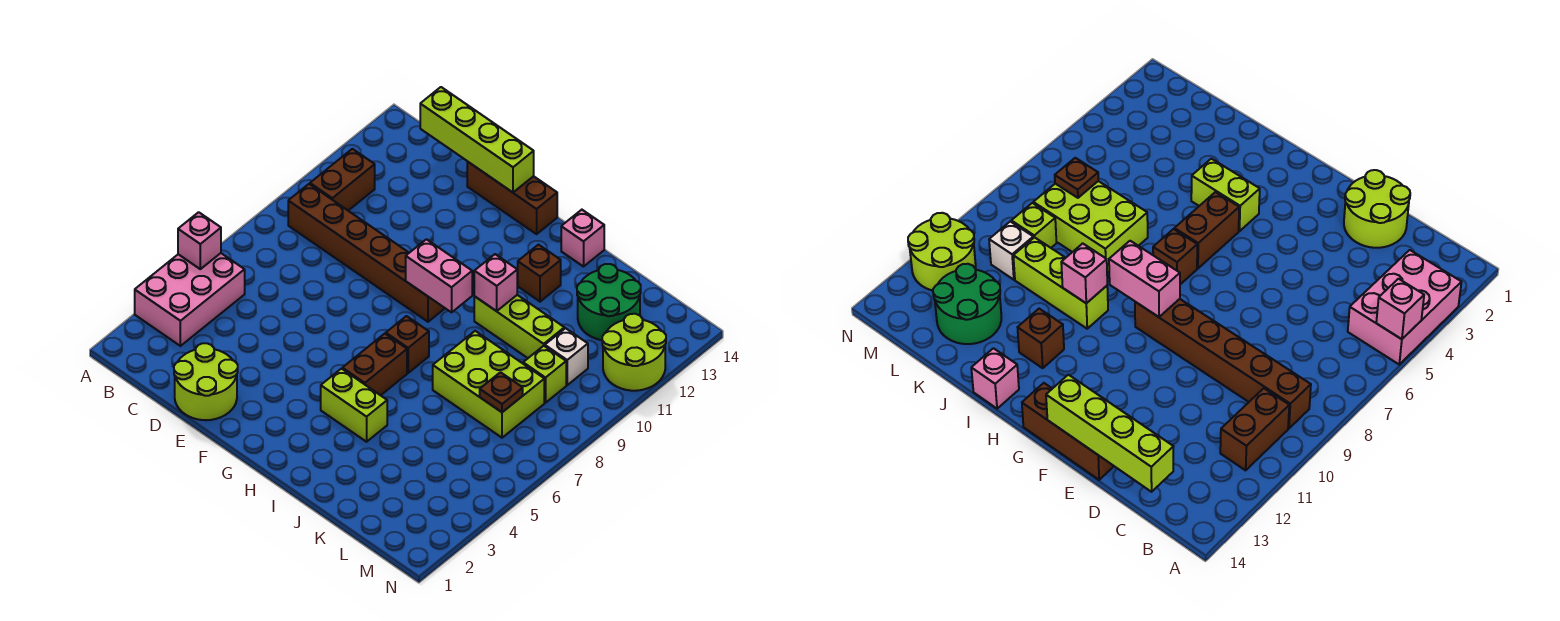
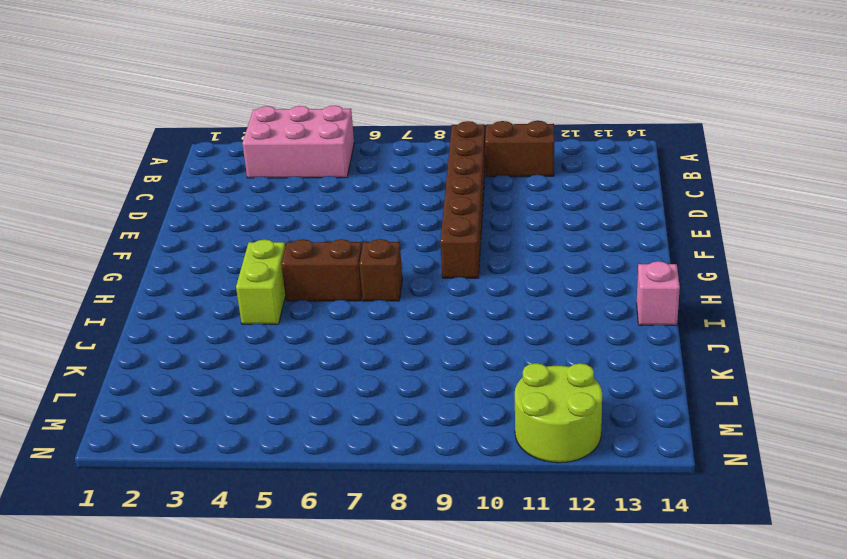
none -> lime round brick D1:E2 level 1
none -> brown brick E14:G14 level 1
none -> lime brick I10:K10 level 1

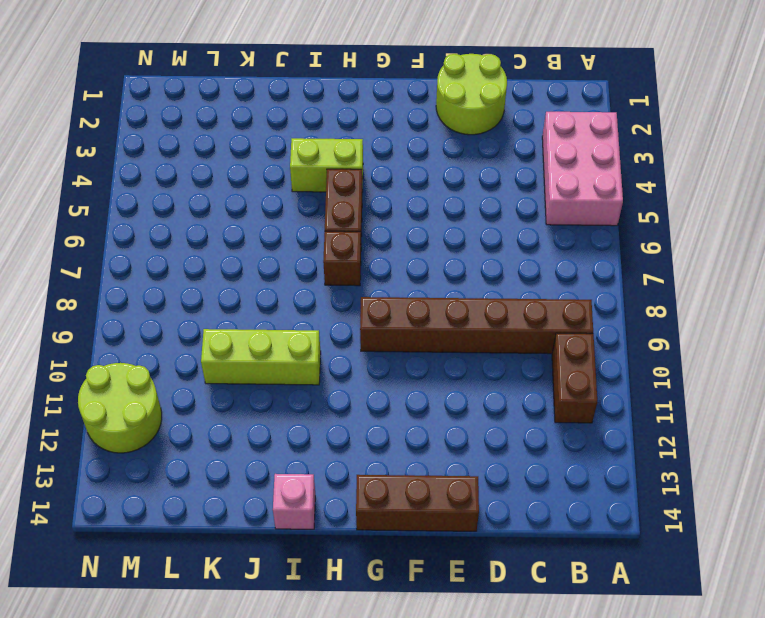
none -> brown brick I12 level 1
none -> lime brick J7:L8 level 1
none -> green round brick K12:L13 level 1

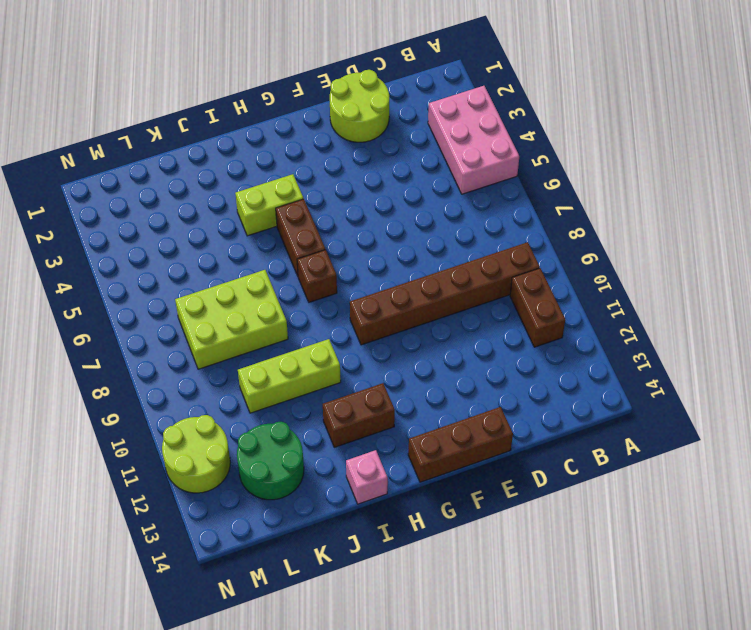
brown brick H12:I12 level 1 -> brown brick I12 level 1
none -> lime brick L9 level 1
none -> white brick L10 level 1
none -> pink brick A5 level 2

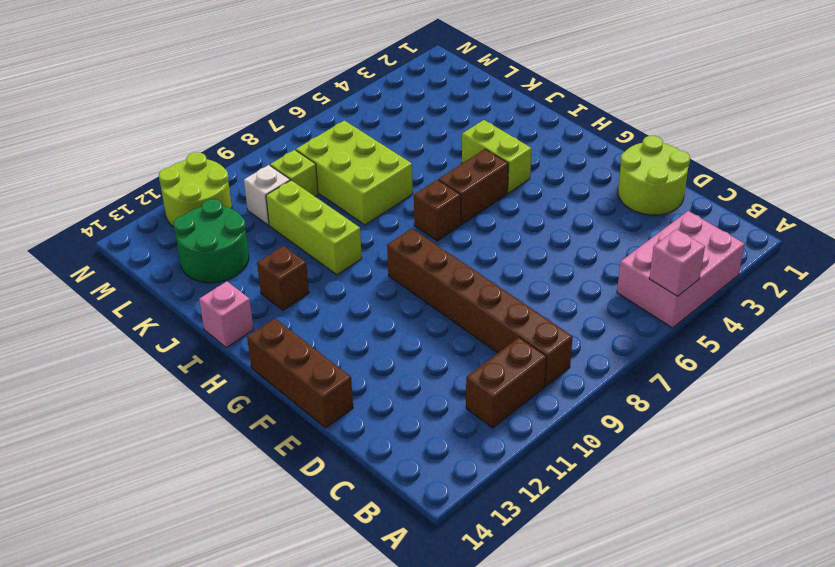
none -> lime brick C14:F14 level 2
none -> pink brick G9:H9 level 2
none -> pink brick I10 level 2

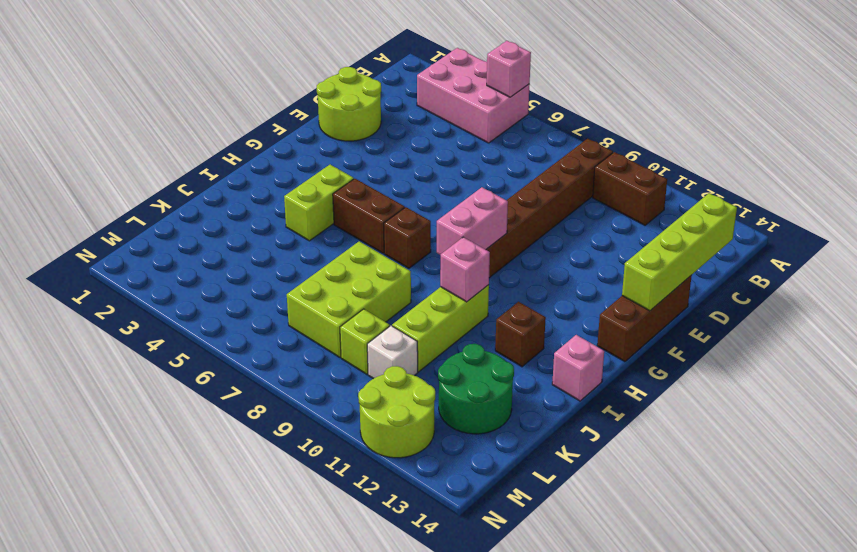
none -> brown plate L7 level 2

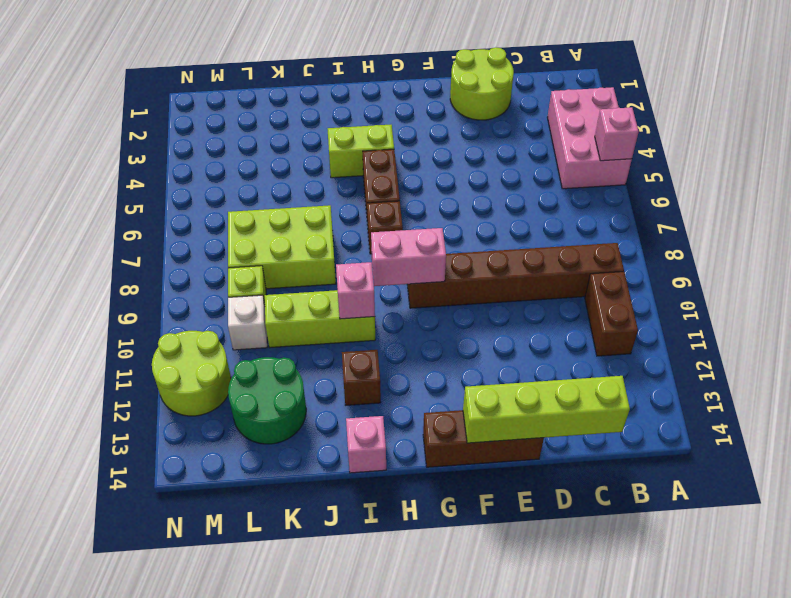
none -> brown plate L7 level 2

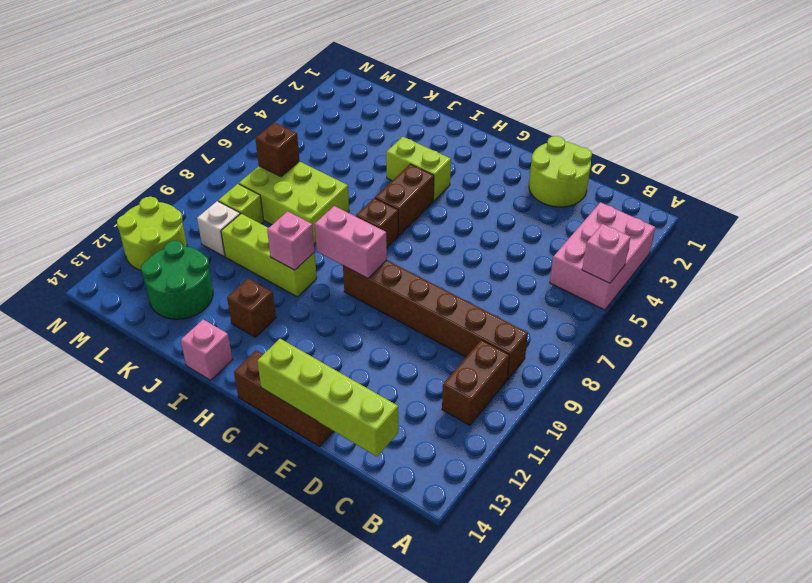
brown brick L7 level 2 -> brown plate L7 level 2

